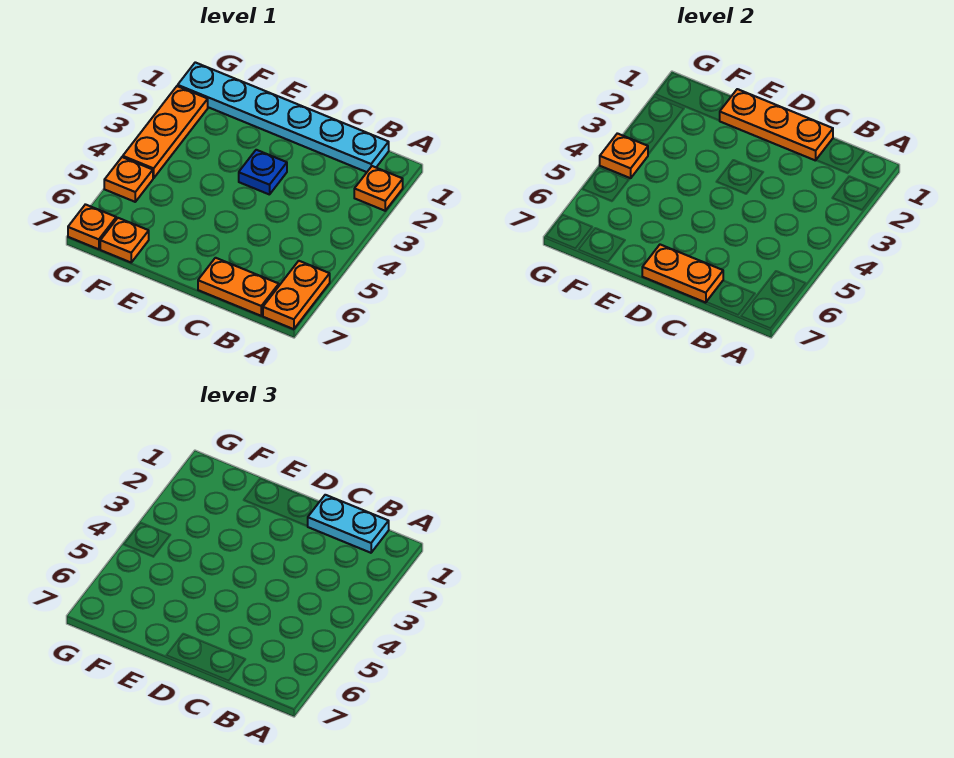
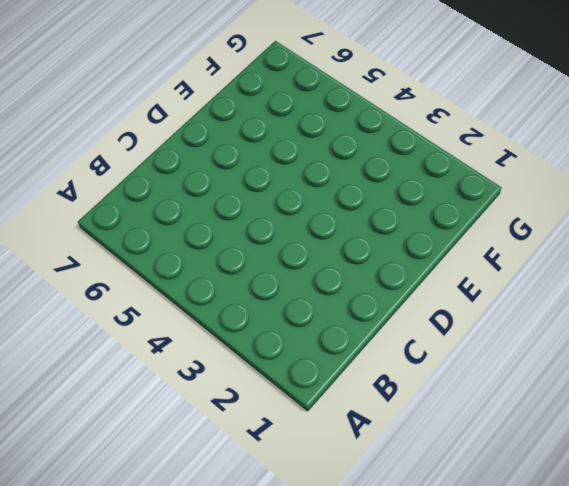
none -> orange plate A2 level 1
none -> orange plate A6:A7 level 1
none -> cyan plate B1:G1 level 1

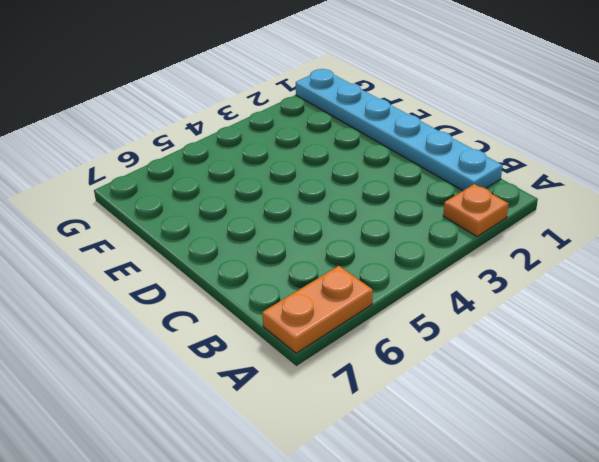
none -> orange plate B7:C7 level 1
none -> blue plate D3 level 1
none -> orange plate F7 level 1

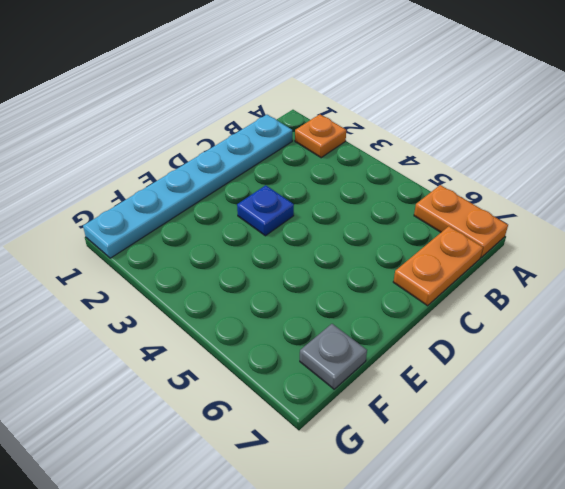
grey plate F7 level 1 -> orange plate F7 level 1
none -> orange plate G2:G4 level 1
none -> orange plate G5 level 1
none -> orange plate G7 level 1

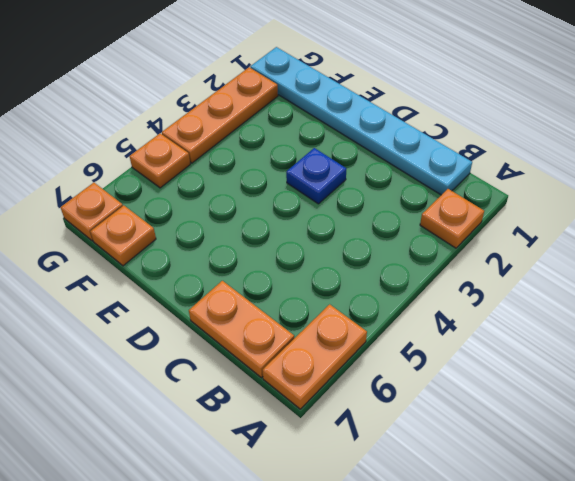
none -> orange plate C1:E1 level 2
none -> orange plate C7:D7 level 2
none -> orange plate G4 level 2

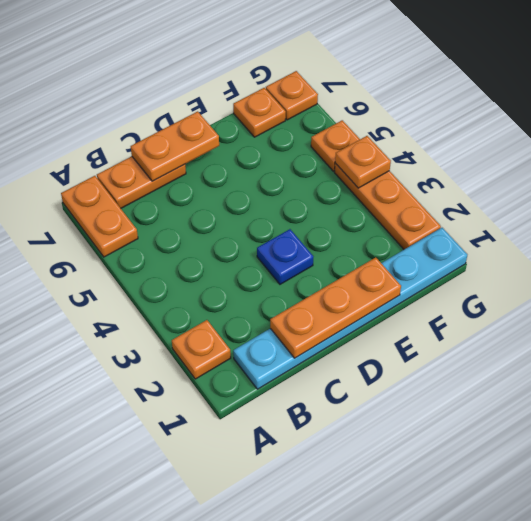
none -> cyan plate B1:C1 level 3

